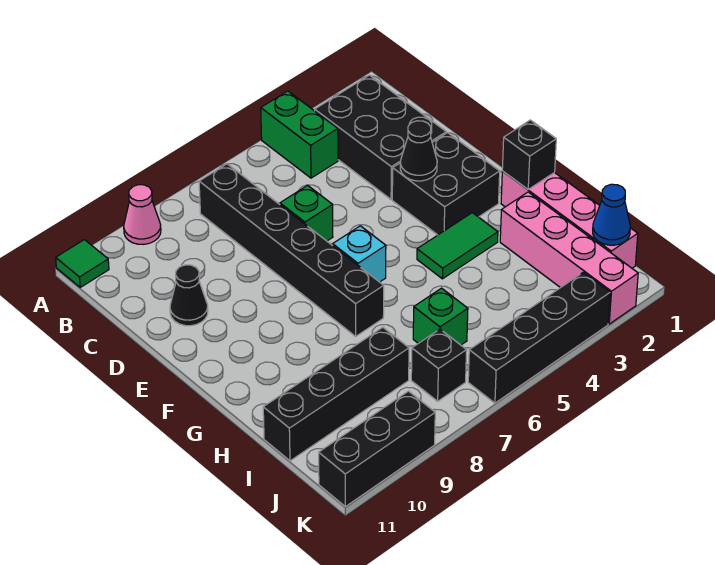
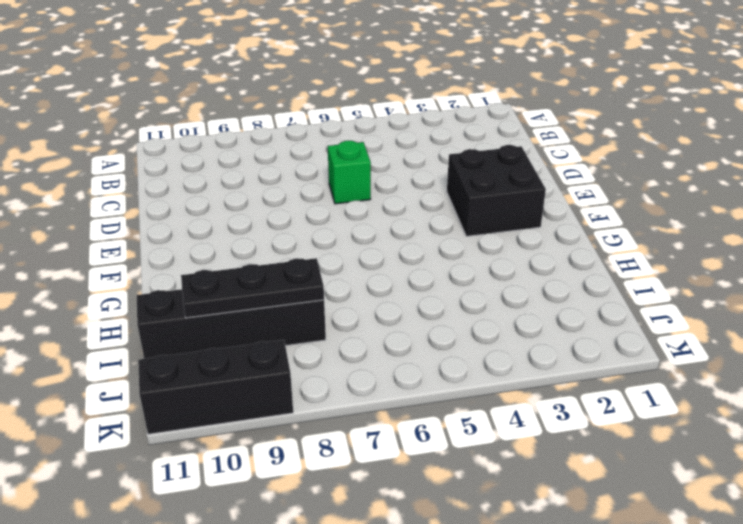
black plate I8:I10 level 2 -> none
none -> green brick A4:B4 level 1
none -> pink cone A9 level 1
none -> green tile A11 level 1

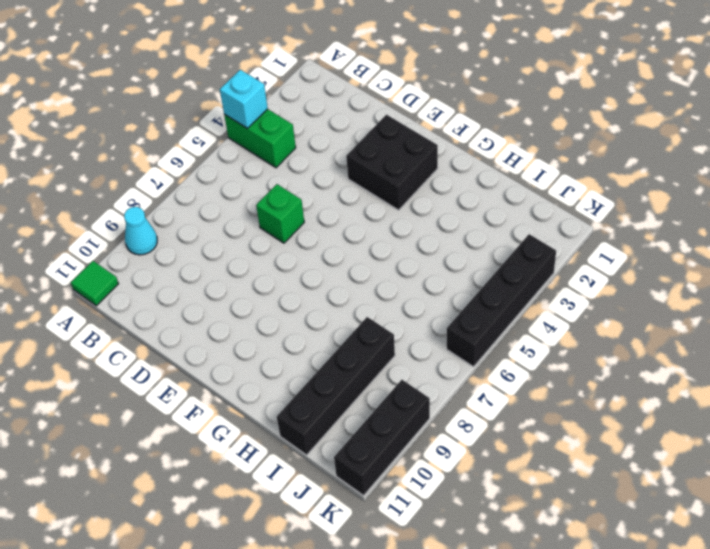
cyan brick A4 level 2 -> cyan brick F6 level 1
cyan cone A9 level 1 -> pink cone A9 level 1
none -> black brick B2:D3 level 1
none -> black brick B7:G7 level 1
none -> black cone D10 level 1

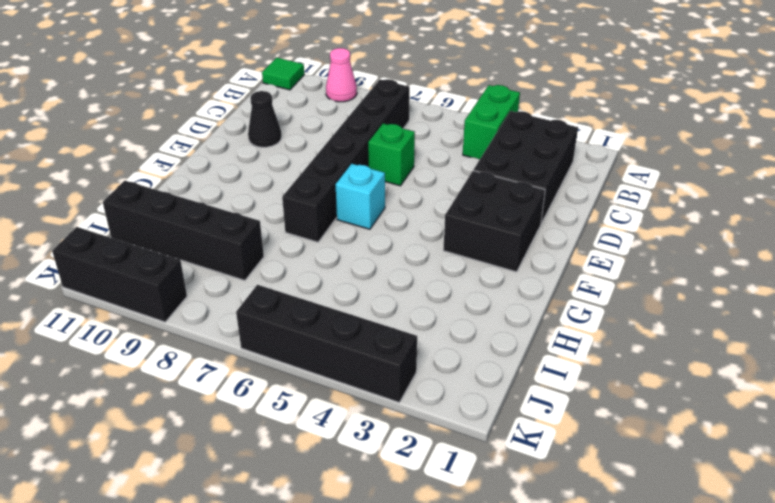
none -> pink brick G1:J1 level 1
none -> green tile G3:G4 level 1
none -> pink brick H2:K2 level 1

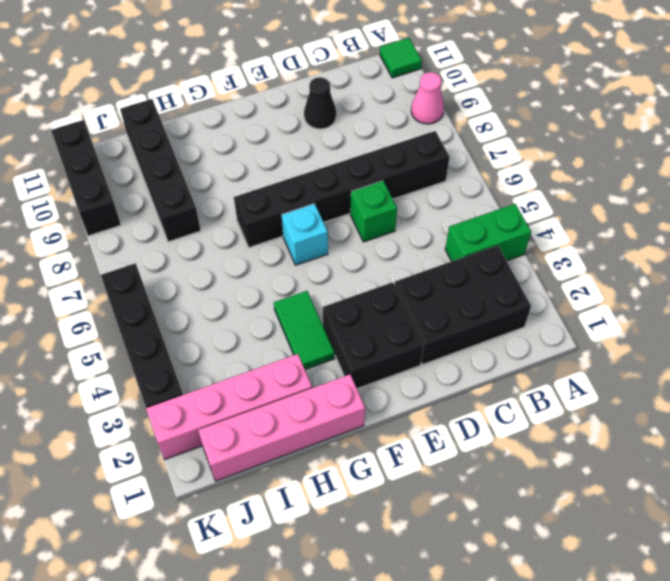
none -> green brick I6 level 1
none -> black brick J7 level 1
none -> black cone E3 level 2

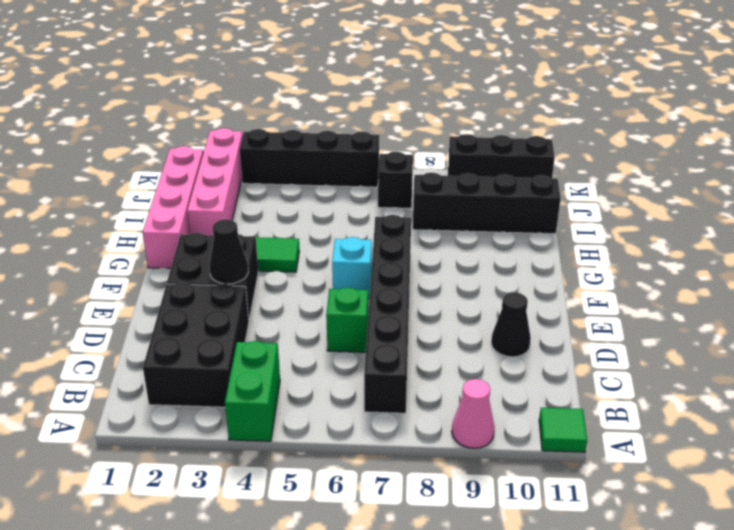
none -> green brick I6 level 1
none -> black brick G1 level 2
none -> blue cone J1 level 2

